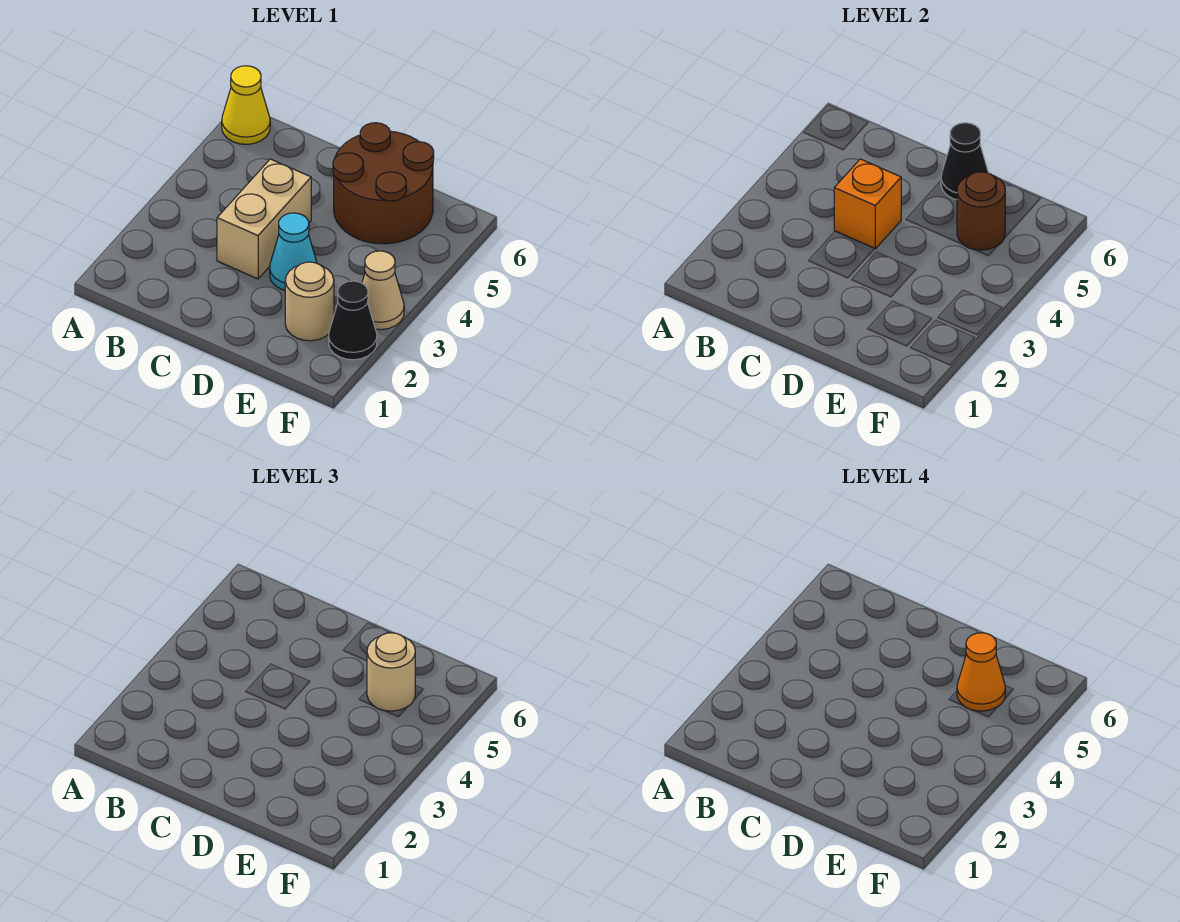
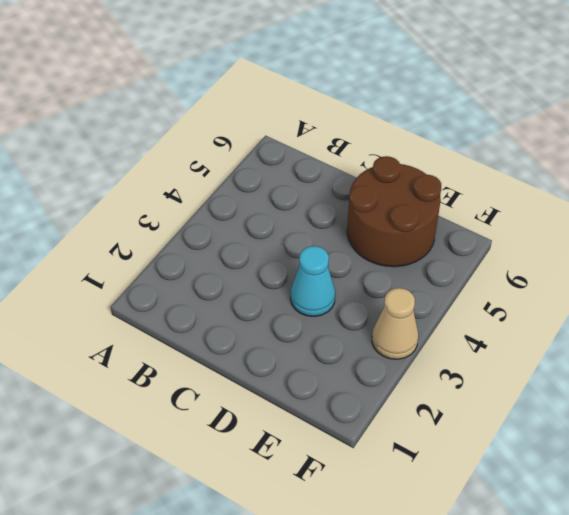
none -> yellow cone A6 level 1
none -> tan brick C3:C4 level 1
none -> tan round brick E2 level 1

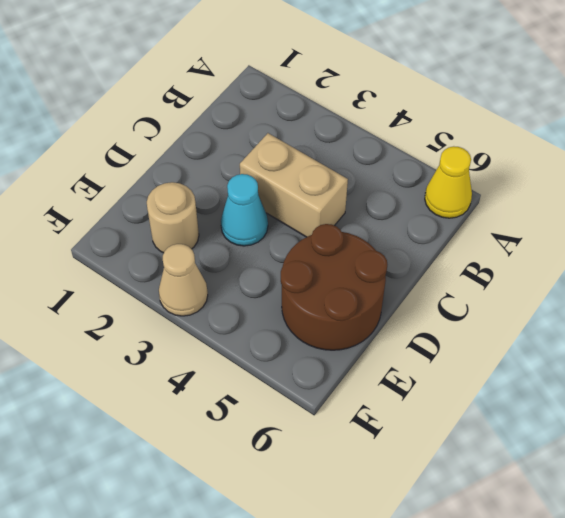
none -> black cone F2 level 1
none -> orange brick C4 level 2
none -> black cone D6 level 2

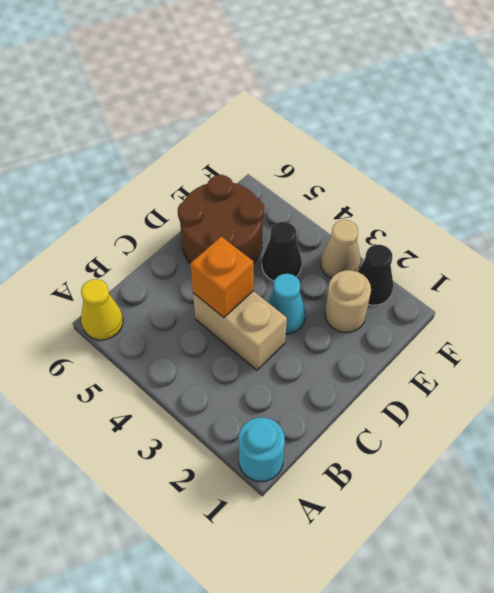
cyan round brick A1 level 1 -> none
black cone E4 level 1 -> black cone D6 level 2
none -> brown round brick E5 level 2
none -> tan round brick E5 level 3
none -> orange cone E5 level 4

